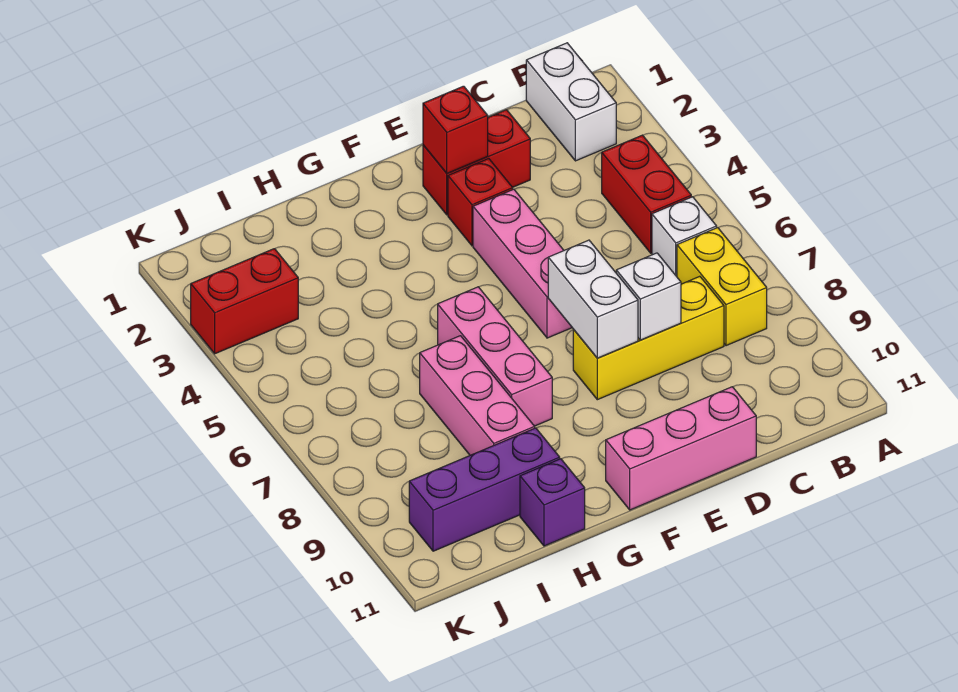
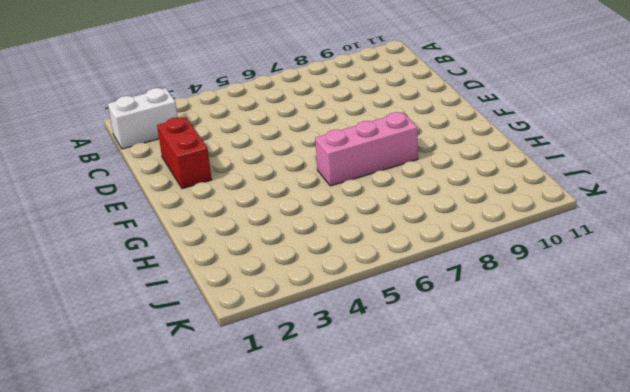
none -> red brick B4:B5 level 1
none -> white brick B6 level 1
none -> yellow brick B7:B8 level 1

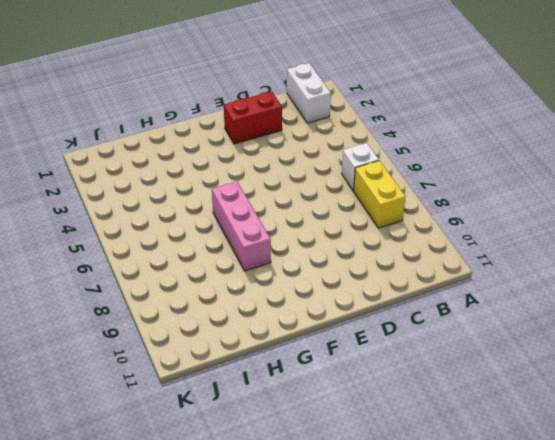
none -> red brick B4:B5 level 1
none -> yellow brick C8:E8 level 1
none -> pink brick D11:F11 level 1

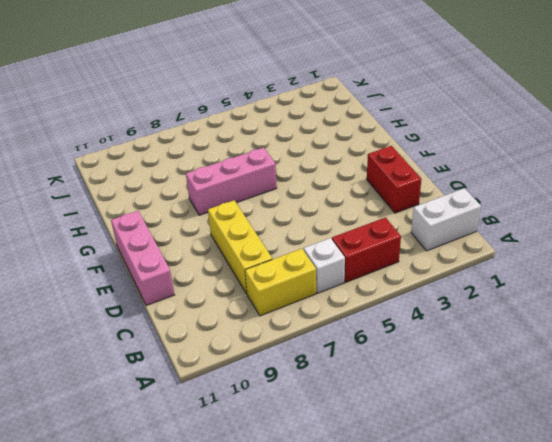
none -> red brick E3 level 1
none -> pink brick E4:E6 level 1
none -> pink brick H7:H9 level 1

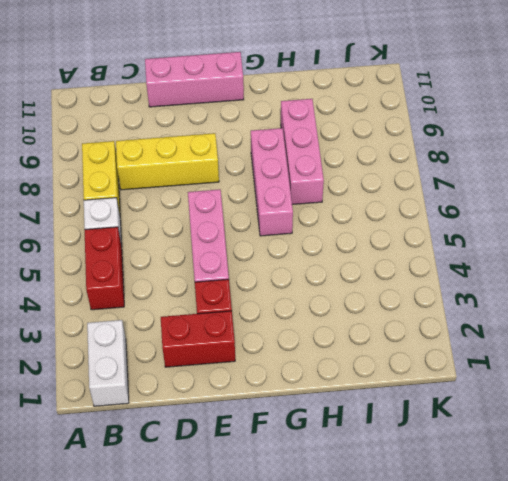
none -> purple brick H10:J10 level 1
none -> purple brick H11 level 1
none -> red brick J3:K3 level 1

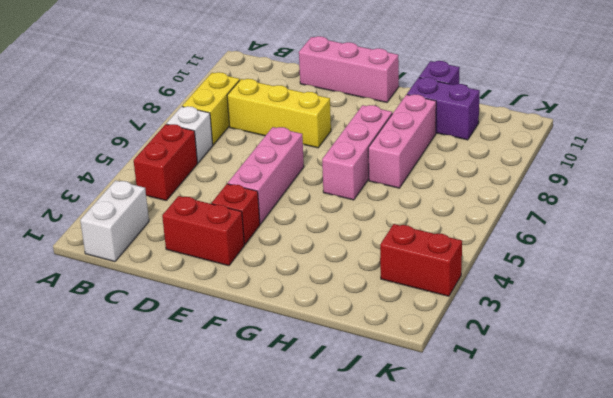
purple brick H10:I10 level 1 -> purple brick H10:J10 level 1
none -> white brick D8 level 2
none -> red brick E2 level 2
none -> white brick E7:E8 level 2

